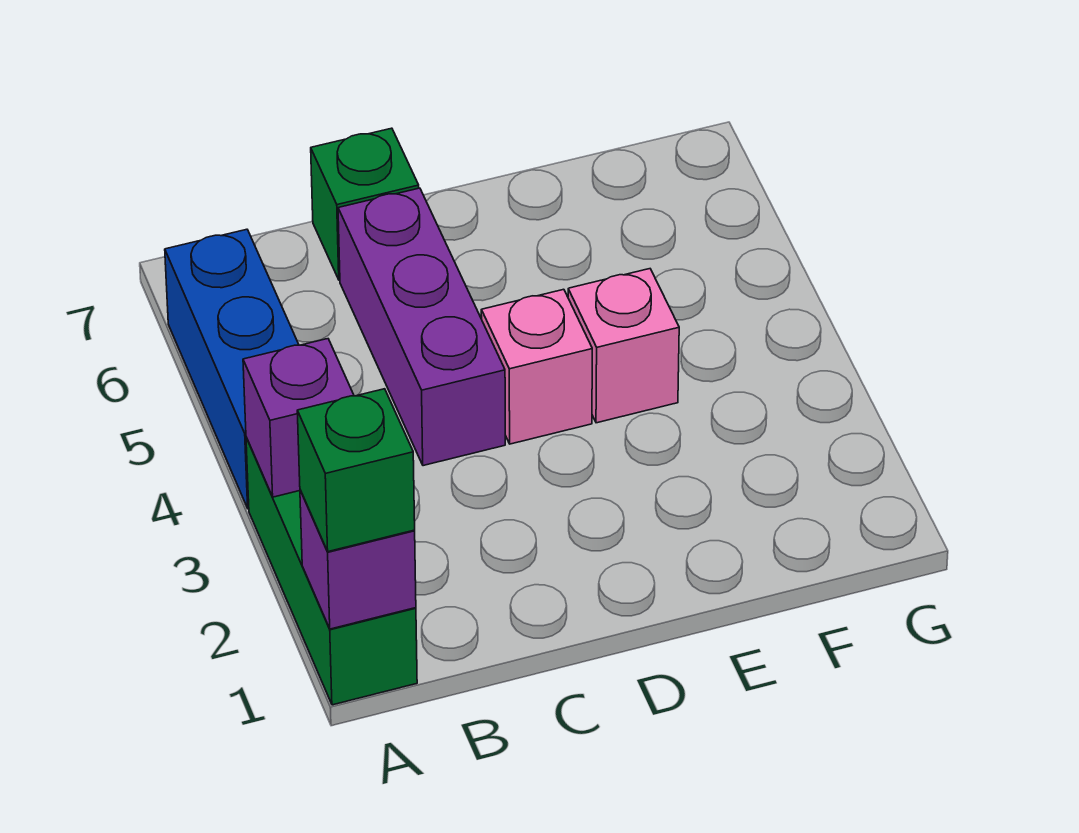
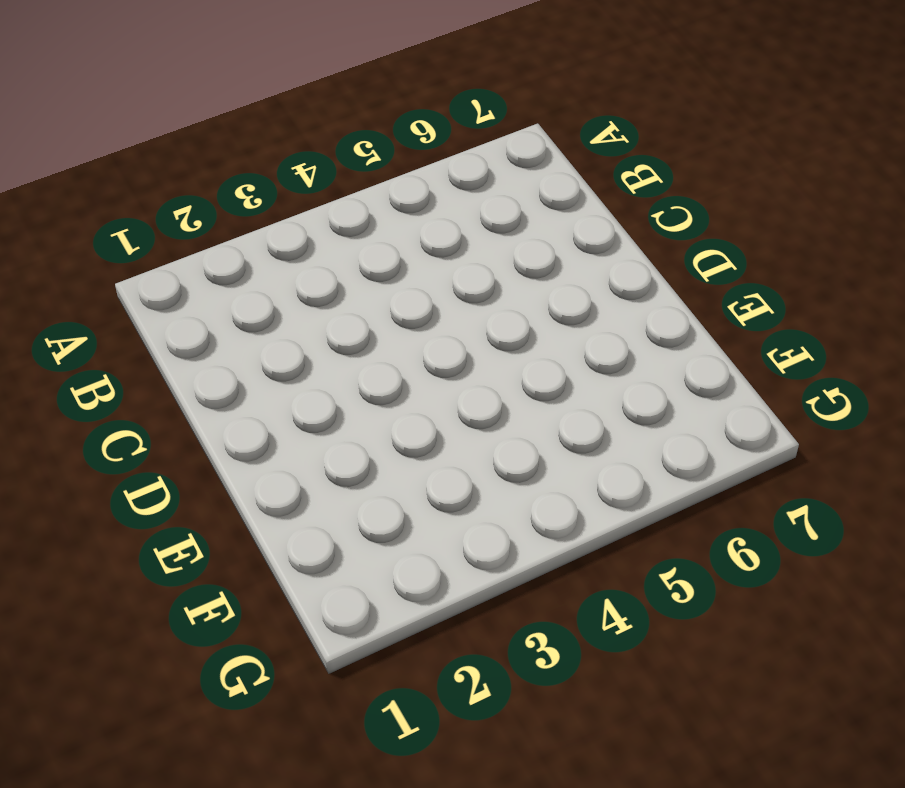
none -> green brick A1:A3 level 1
none -> blue brick A4:A6 level 1

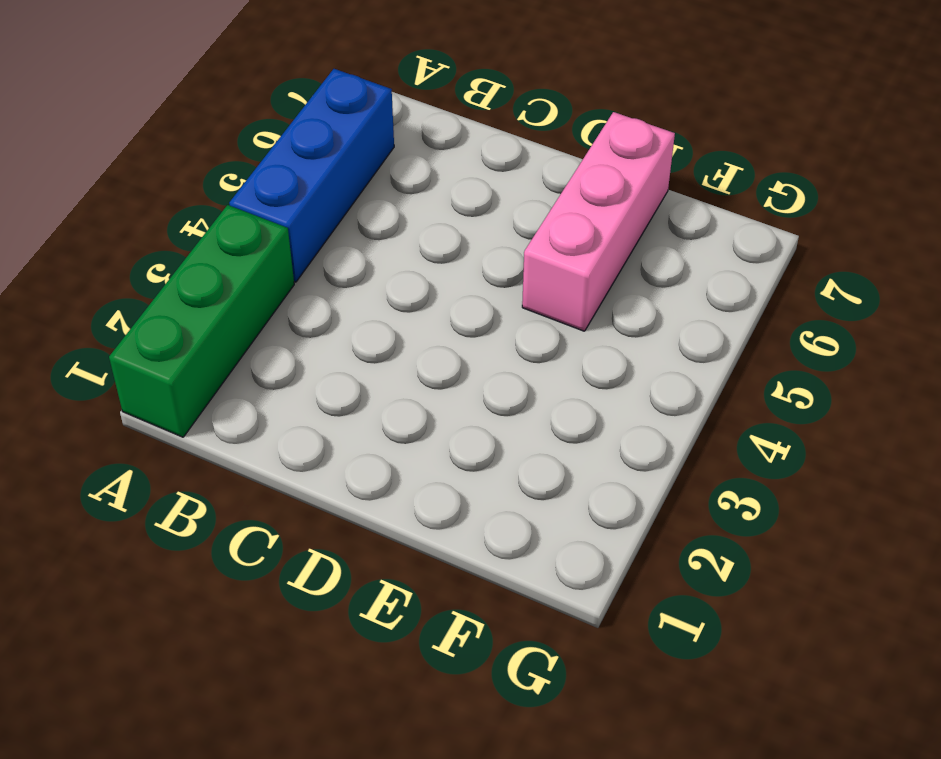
pink brick E5:E7 level 1 -> none
none -> purple brick C4:C6 level 1
none -> green brick C7 level 1

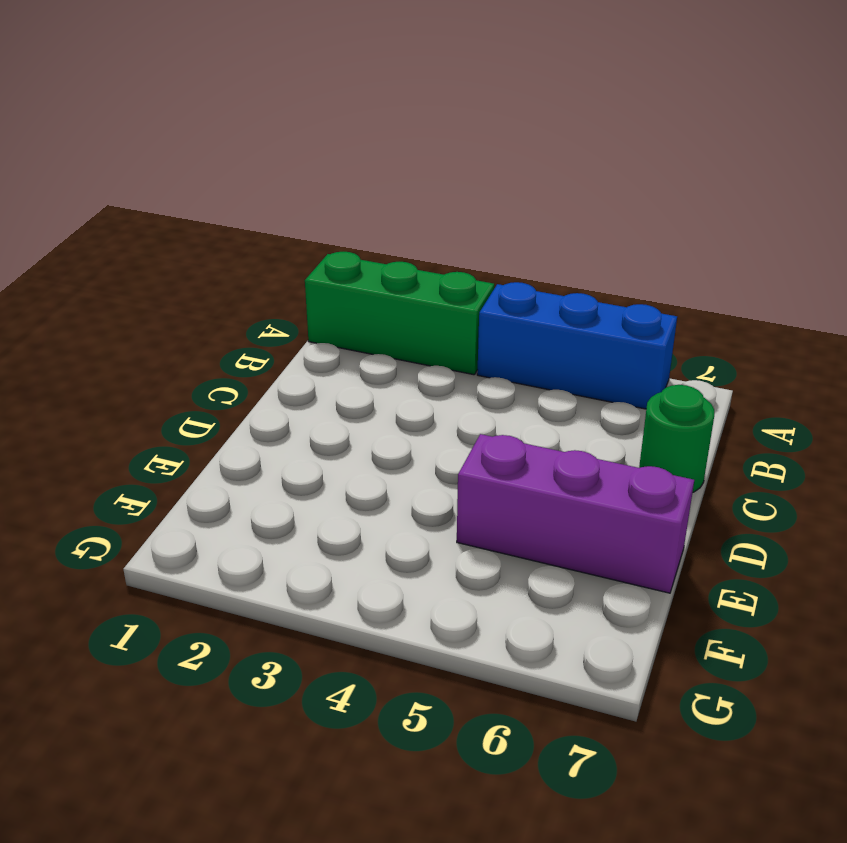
green round brick C7 level 1 -> green brick C7 level 1
purple brick E5:E7 level 1 -> purple brick C4:C6 level 1
none -> pink brick D4 level 1
none -> pink brick E4 level 1

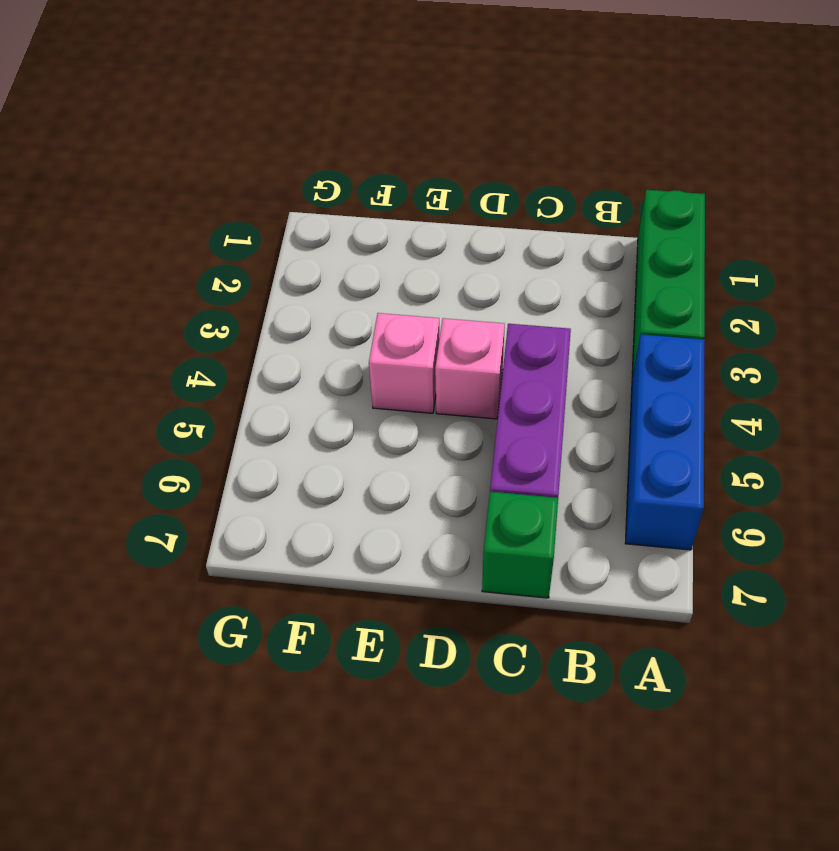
none -> purple brick A1 level 2
none -> purple brick A3 level 2

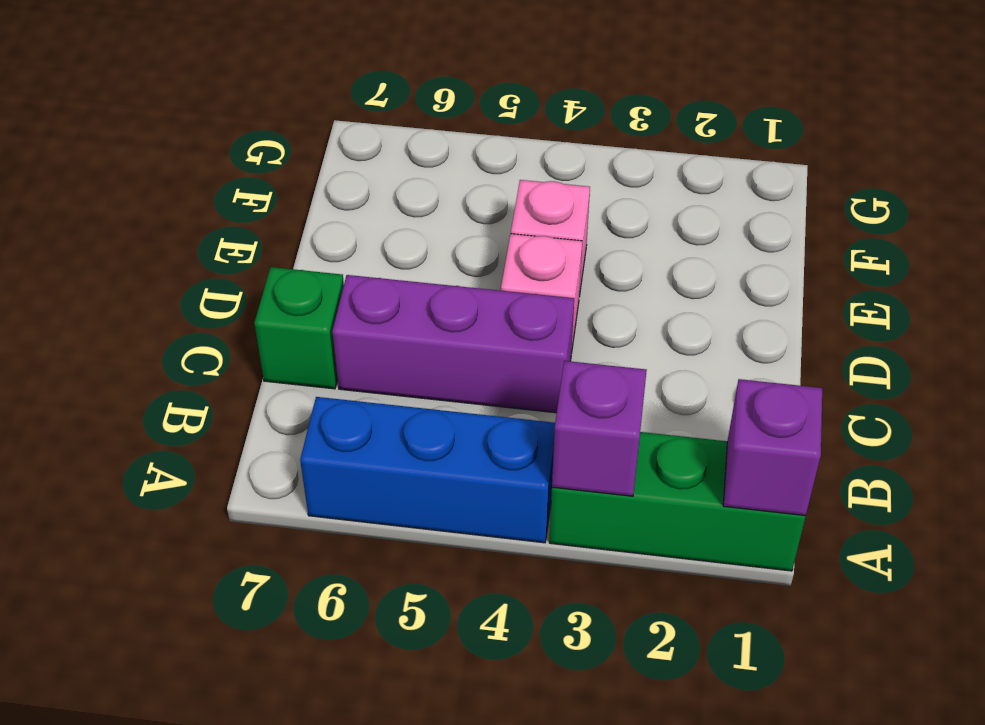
none -> green brick A1 level 3

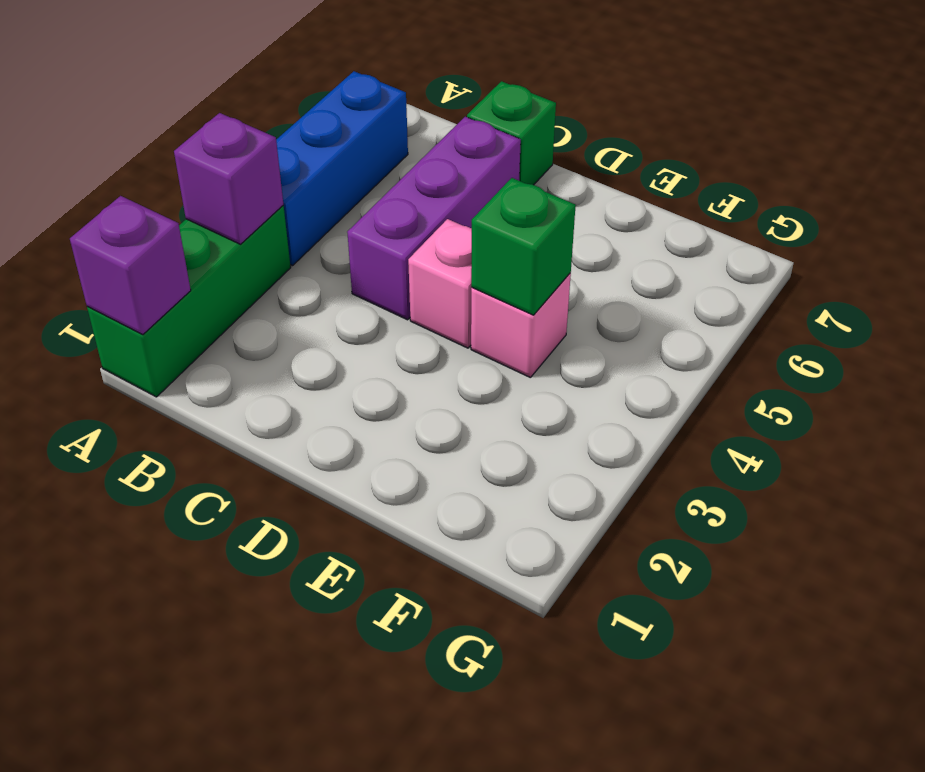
green brick E4 level 2 -> green brick A1 level 3

